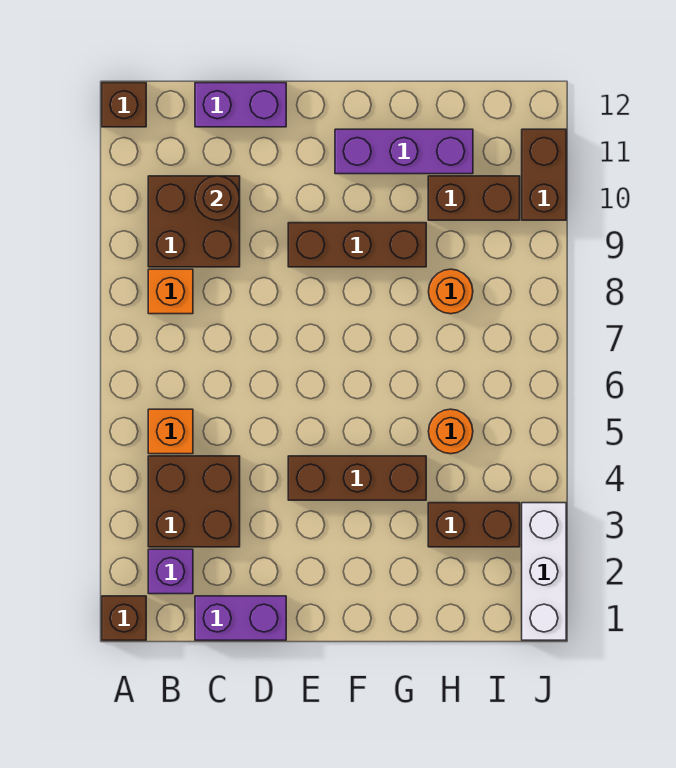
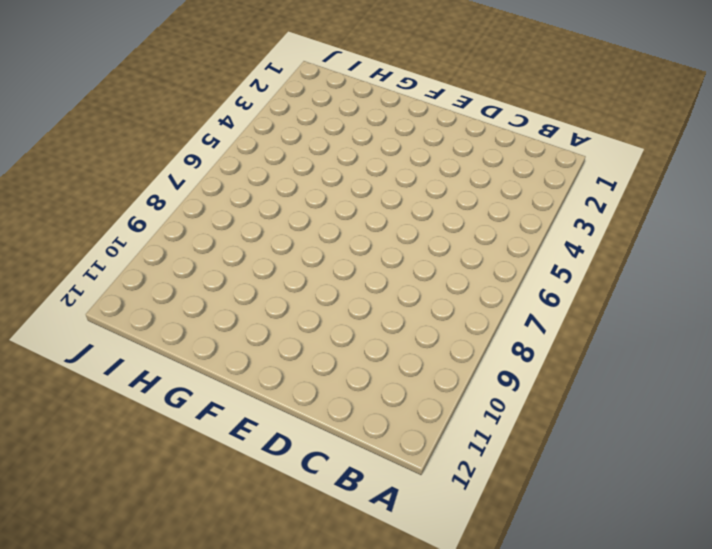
none -> brown brick A1 level 1
none -> brown brick A12 level 1
none -> purple brick B2 level 1

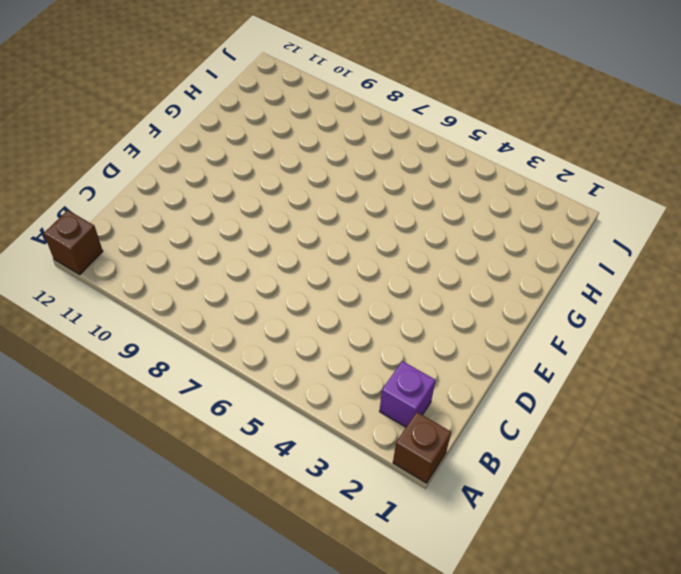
none -> brown brick B3:C4 level 1
none -> orange brick B5 level 1
none -> orange brick B8 level 1

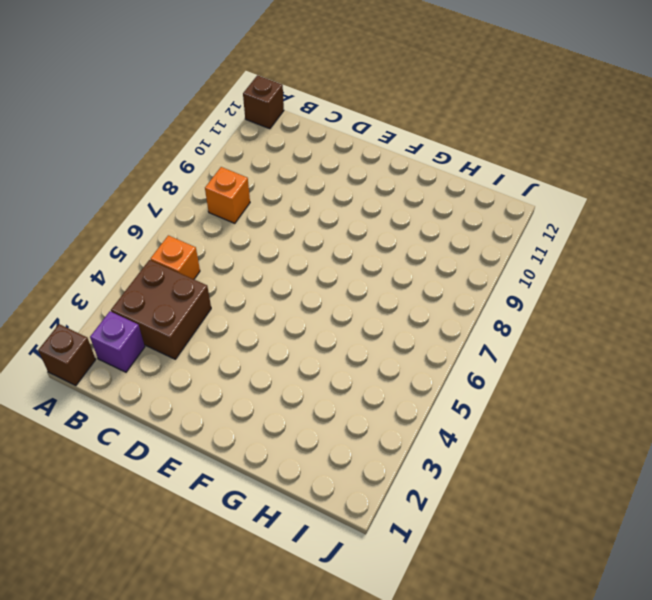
none -> brown brick B9:C10 level 1
none -> purple brick C1:D1 level 1
none -> purple brick C12:D12 level 1

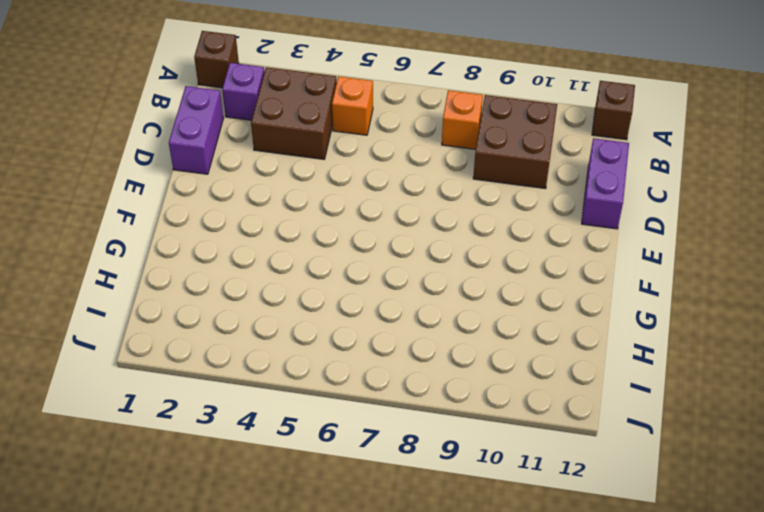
none -> brown brick E4:G4 level 1
none -> brown brick E9:G9 level 1
none -> purple brick F11:H11 level 1

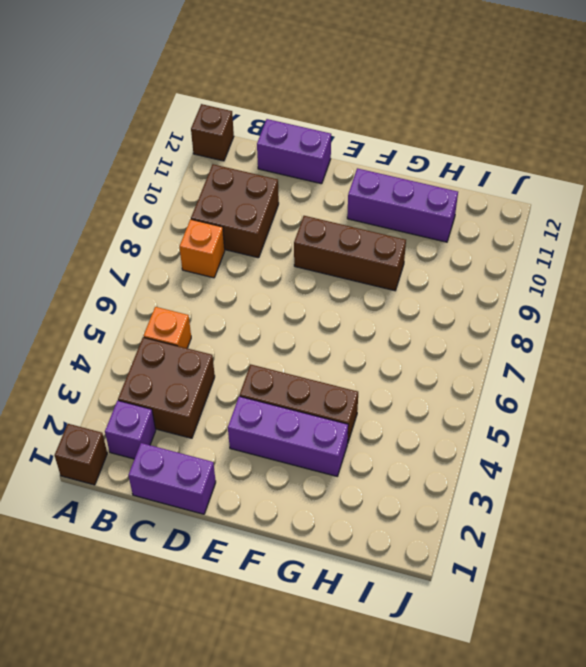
purple brick E3:G3 level 1 -> none
none -> brown brick H3:I3 level 1
none -> orange round brick H5 level 1
none -> orange round brick H8 level 1

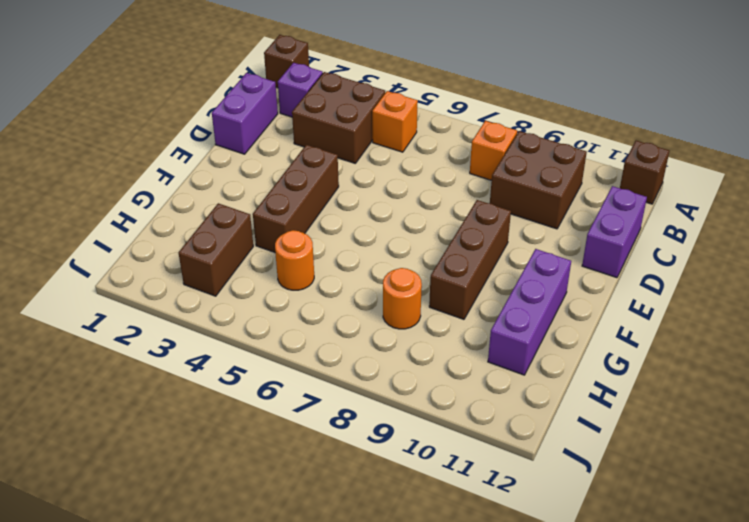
none -> brown brick H10:I10 level 1
none -> white brick J1:J3 level 1
none -> brown brick J10:J11 level 1

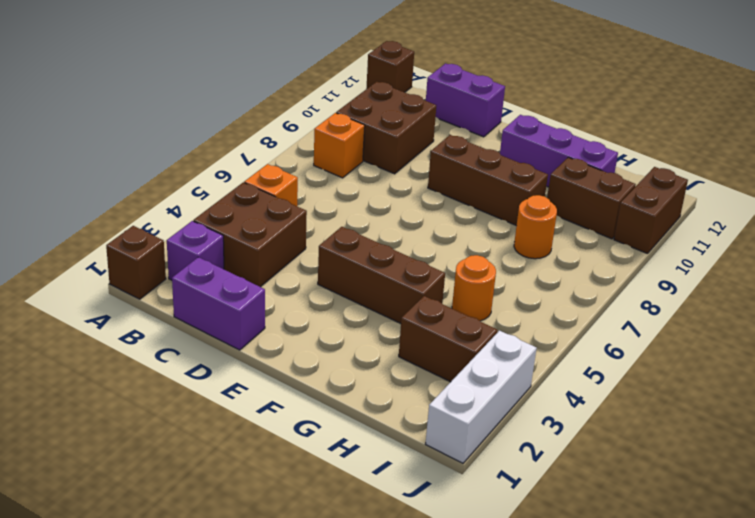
none -> brown round brick C10 level 2

